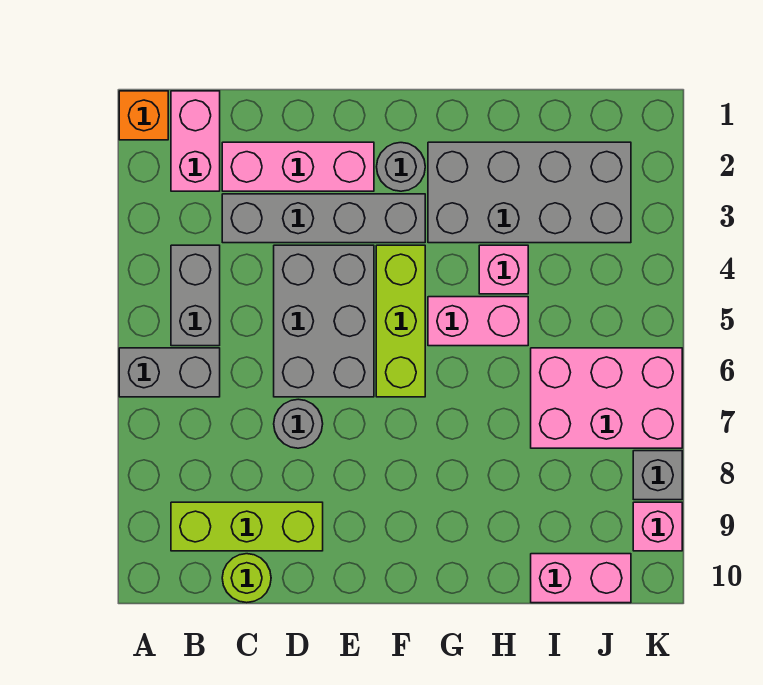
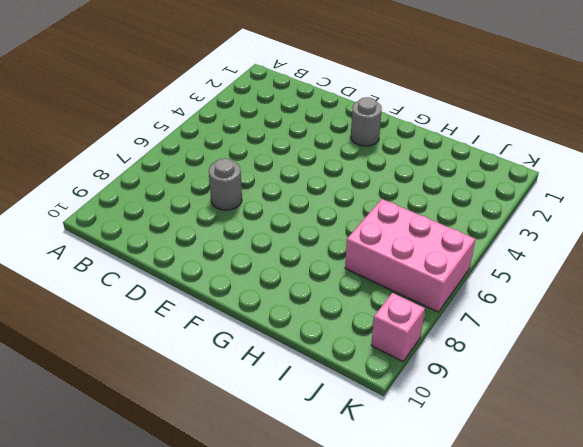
none -> orange brick A1 level 1
none -> grey brick A6:B6 level 1
none -> pink brick B1:B2 level 1

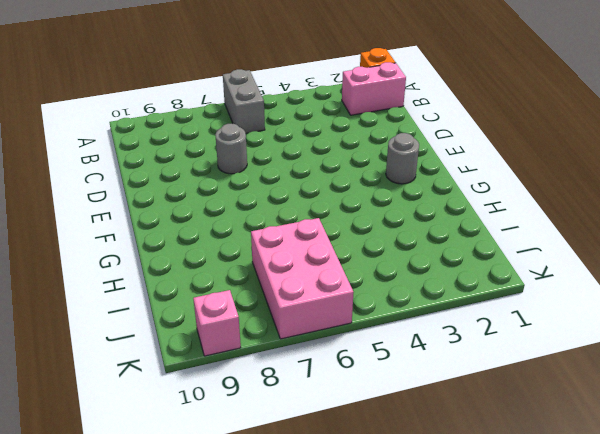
none -> grey brick B4:B5 level 1
none -> lime brick B9:D9 level 1
none -> pink brick C2:E2 level 1

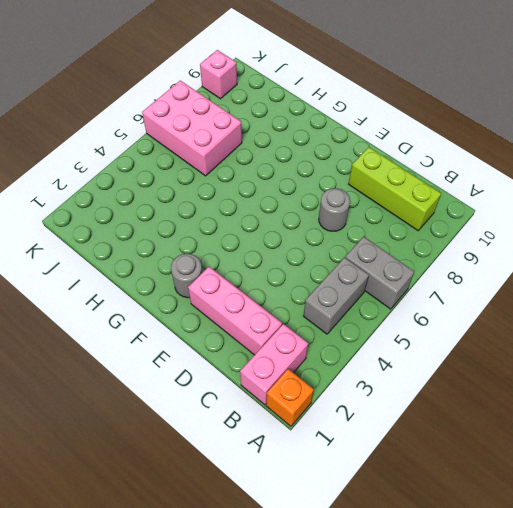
none -> grey brick C3:F3 level 1
none -> lime round brick C10 level 1
none -> grey brick D4:E6 level 1

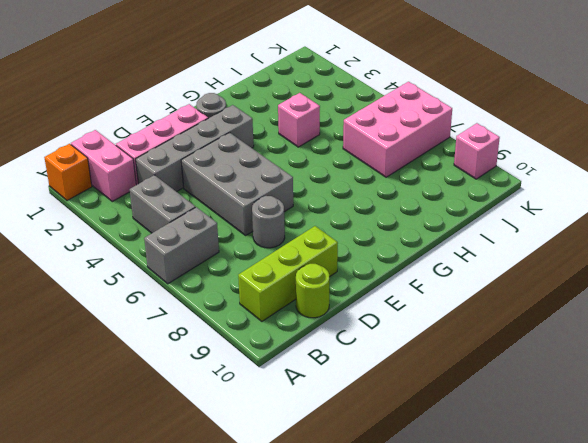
none -> lime brick F4:F6 level 1
none -> grey brick G2:J3 level 1
none -> pink brick G5:H5 level 1

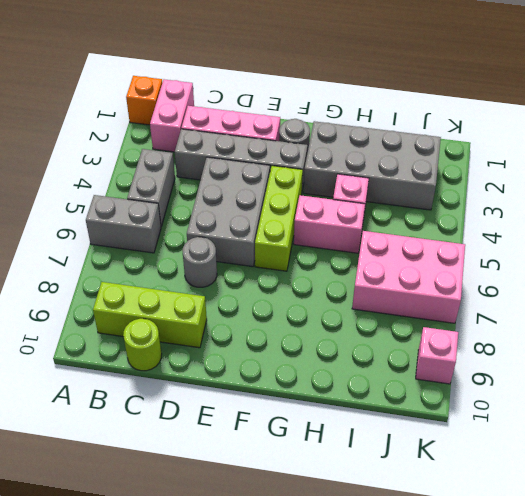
none -> pink brick I10:J10 level 1
none -> grey brick K8 level 1

